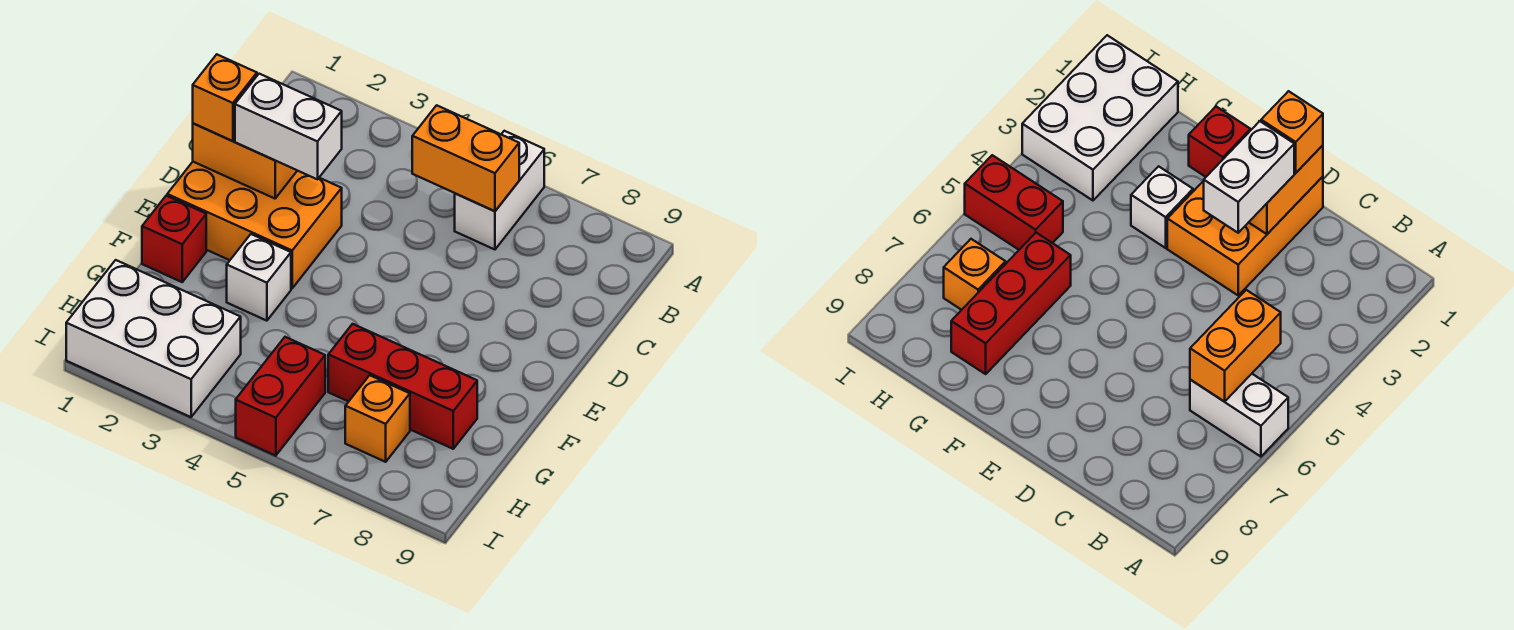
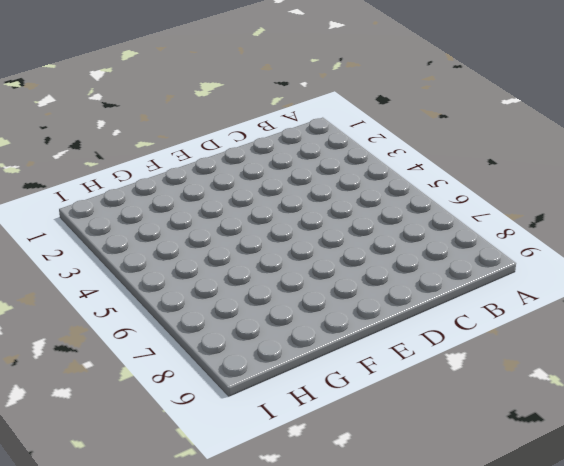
none -> white brick A6:B6 level 1
none -> orange brick D1:E3 level 1
none -> red brick F1 level 1

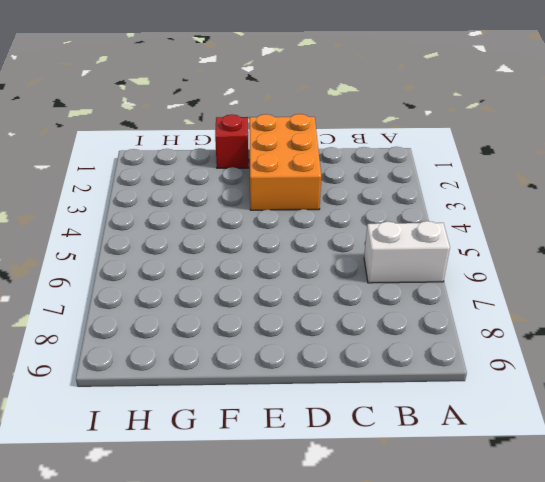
none -> white brick F3 level 1
none -> red brick G6:G8 level 1
none -> white brick H1:I3 level 1

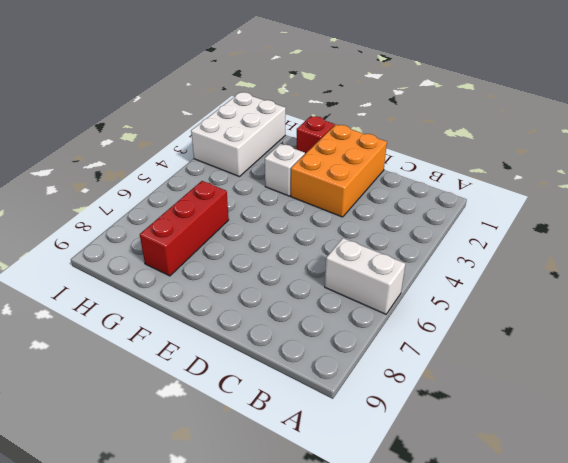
none -> red brick H5:I5 level 1
none -> orange brick H7 level 1
none -> orange brick B5:B6 level 2

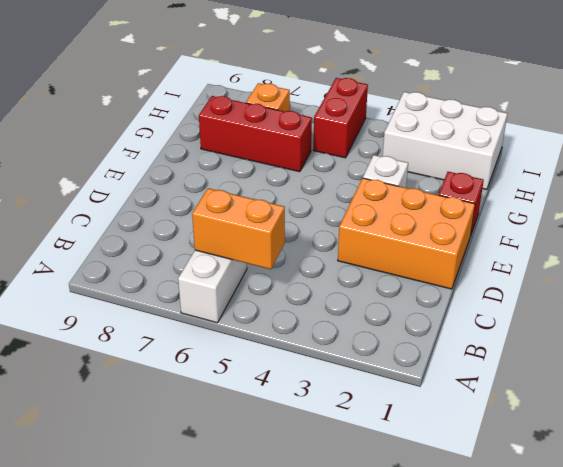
none -> orange brick D1:D2 level 2
none -> orange brick D1 level 3
none -> white brick D2:D3 level 3

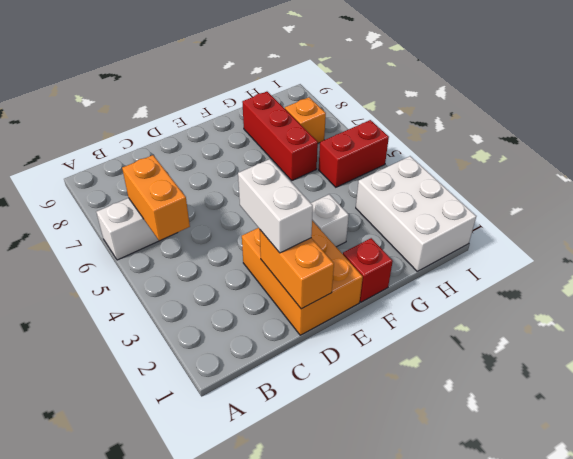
none -> orange brick D1 level 3

